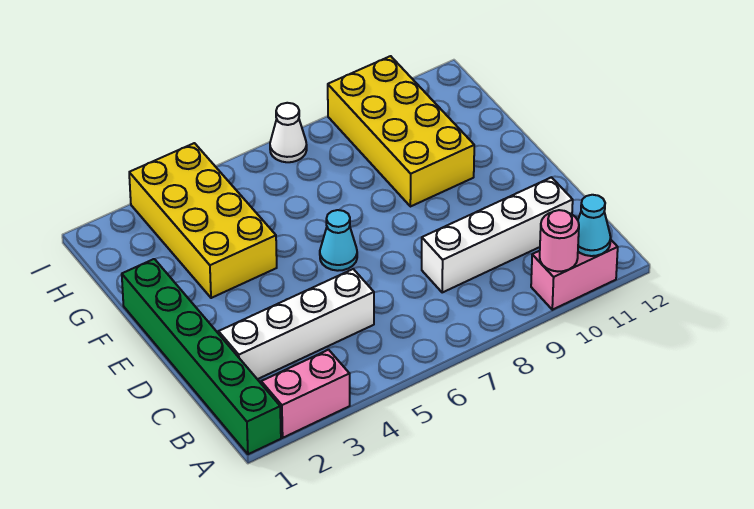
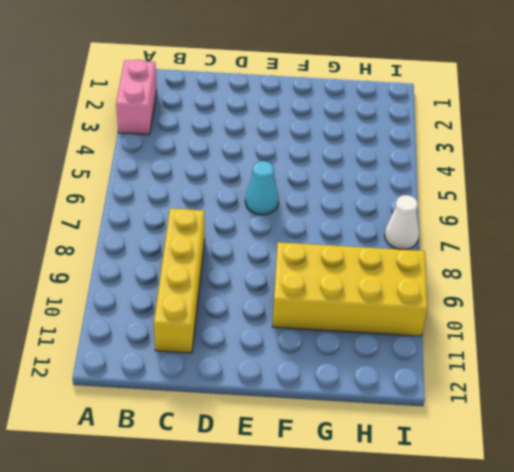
yellow brick C8:C11 level 1 -> white brick C8:C11 level 1
none -> green brick A1:F1 level 1
none -> pink brick A10:A11 level 1

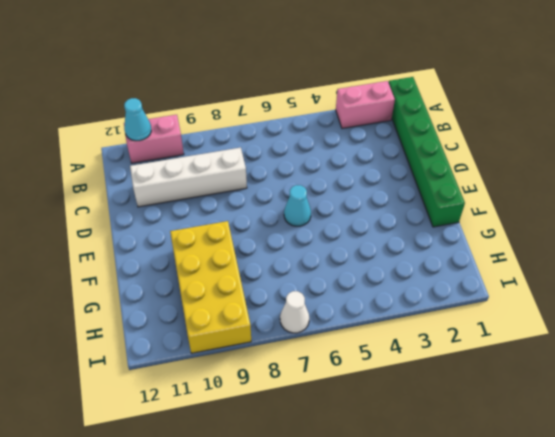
none -> white brick C2:C5 level 1
none -> yellow brick F3:I4 level 1

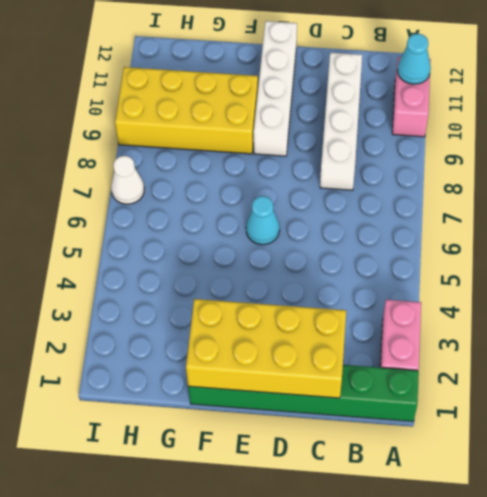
yellow brick C1:F2 level 2 -> yellow brick F3:I4 level 1
white brick E9:E12 level 1 -> white brick C2:C5 level 1
none -> pink round brick A10 level 2

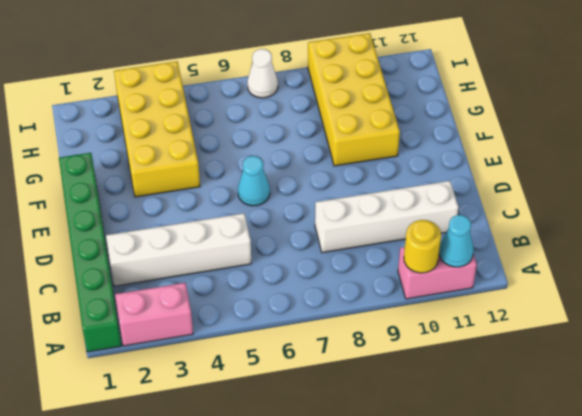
yellow round brick A10 level 2 -> pink round brick A10 level 2

